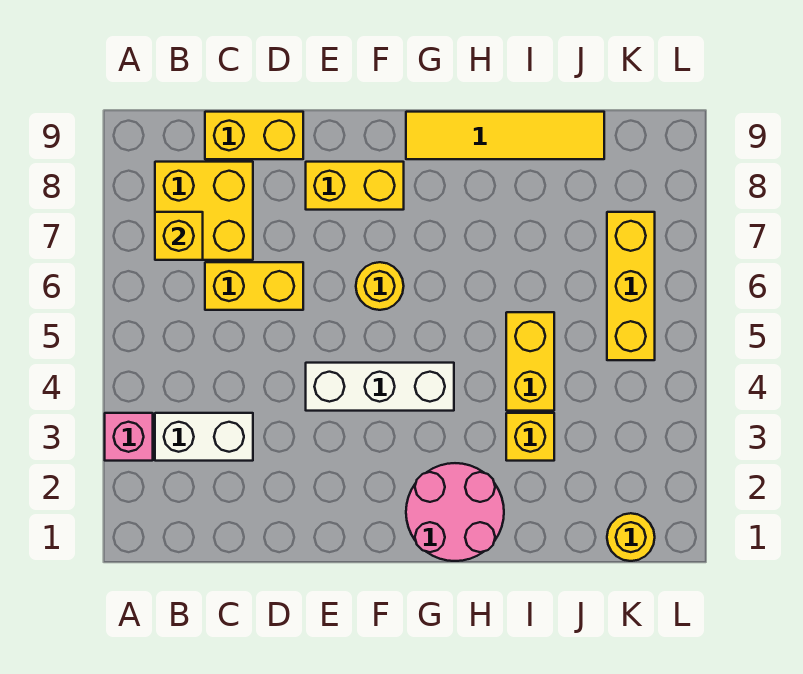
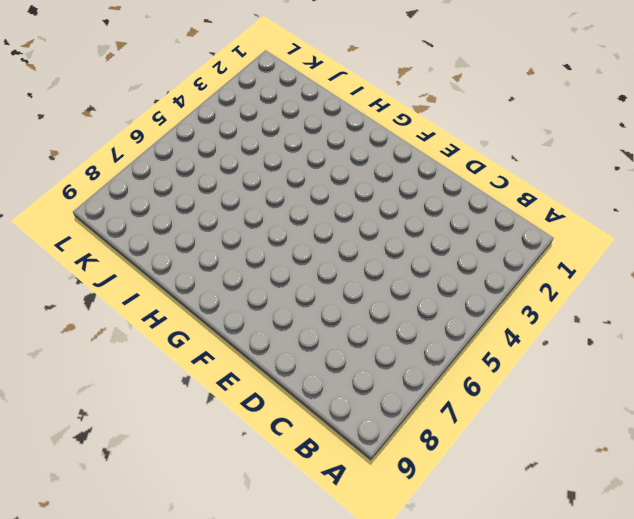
none -> pink brick A3 level 1
none -> white brick B3:C3 level 1
none -> yellow brick B7:C8 level 1

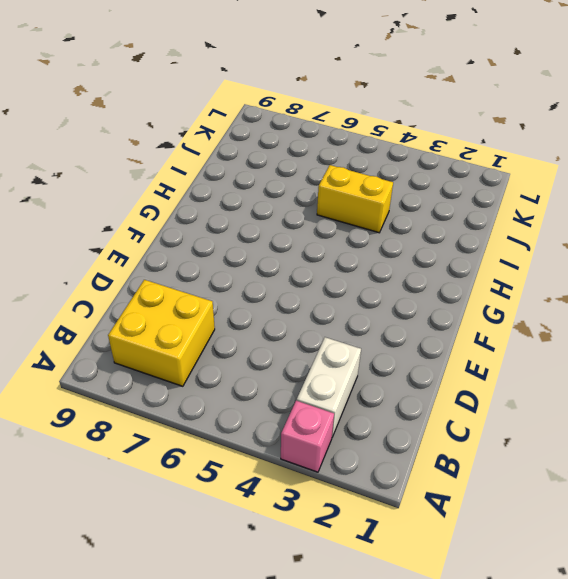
none -> yellow brick C6:D6 level 1
none -> yellow brick C9:D9 level 1
none -> white brick E4:G4 level 1

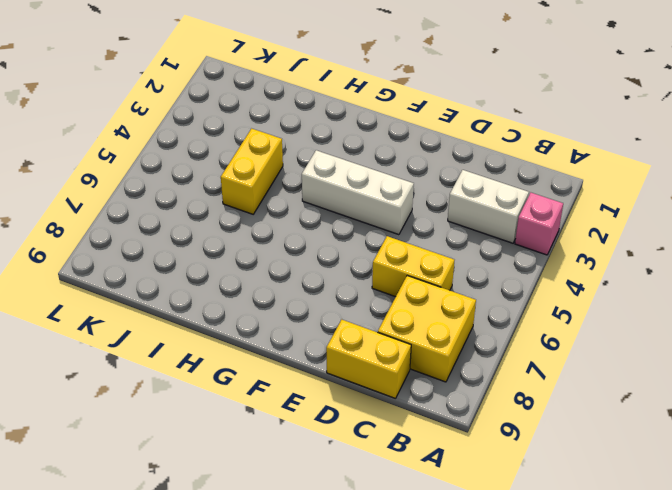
none -> yellow brick E8:F8 level 1
none -> yellow round brick F6 level 1
none -> pink round brick G1:H2 level 1

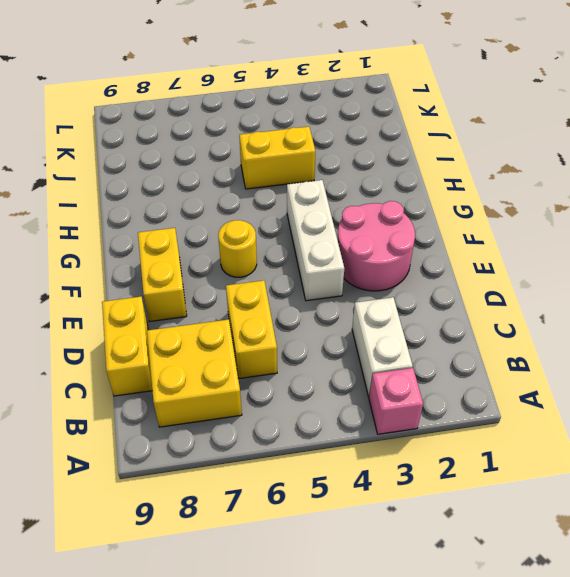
pink round brick E2:F3 level 1 -> pink round brick G1:H2 level 1
none -> yellow tile G9:J9 level 1
none -> yellow brick I3 level 1
none -> yellow round brick K1 level 1

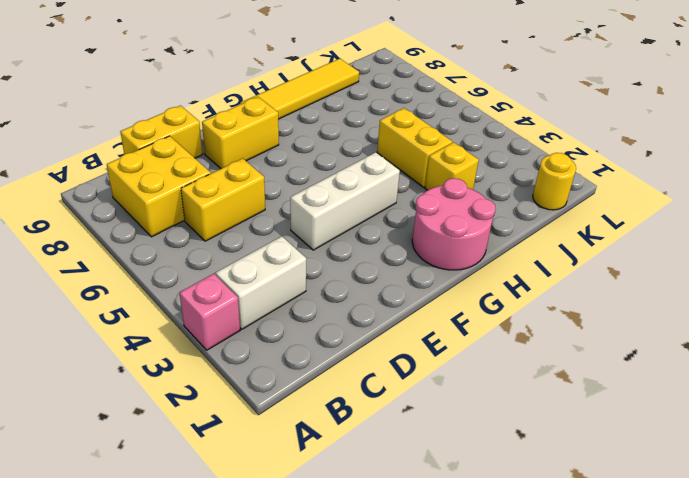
none -> yellow round brick F6 level 1
none -> yellow brick K5:K7 level 1
none -> yellow brick B7 level 2

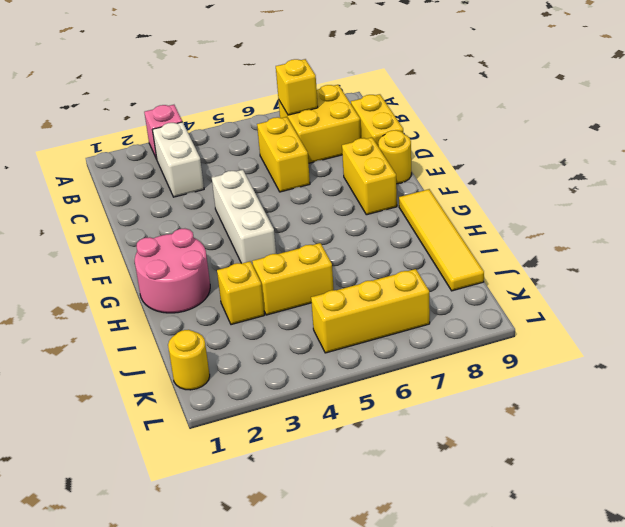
yellow round brick E9 level 1 -> yellow round brick F6 level 1

